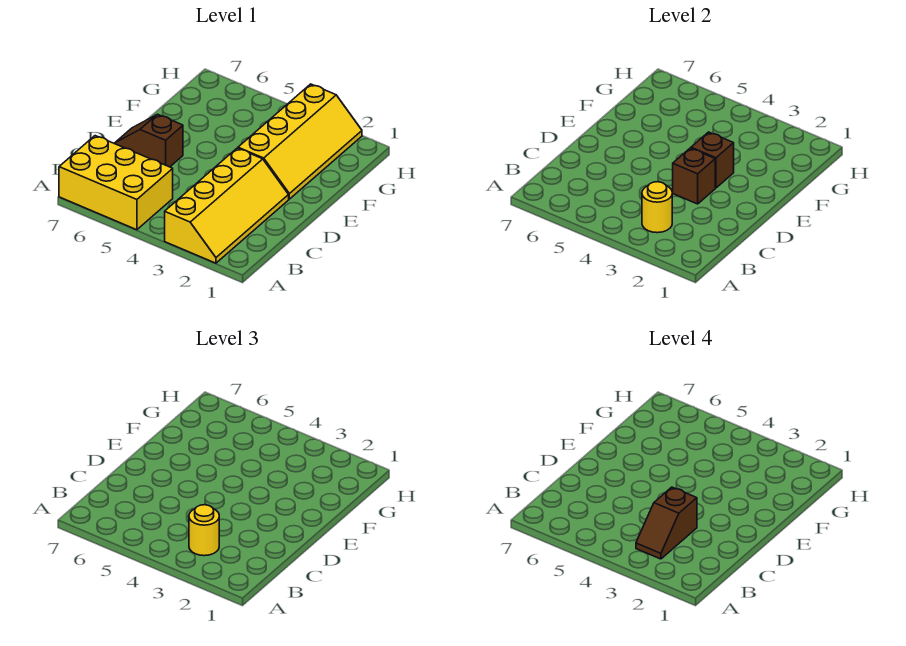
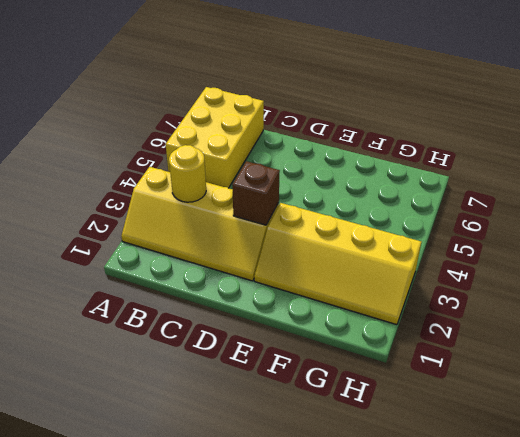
none -> brown slope D6:D7 level 1 top 6
none -> brown brick E3 level 2

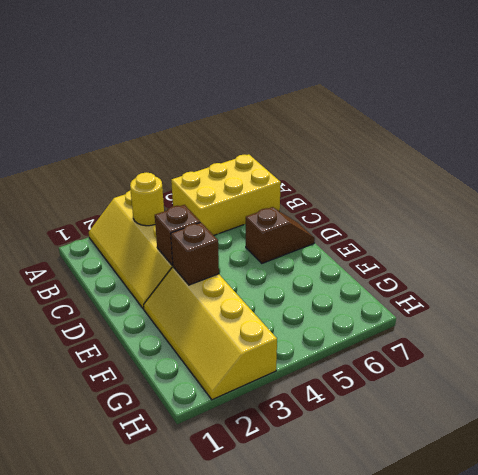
none -> yellow round brick B3 level 3
none -> brown slope B3:C3 level 4 top C

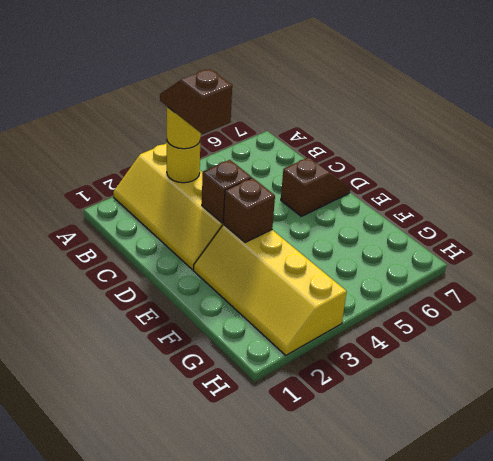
none -> yellow brick A5:B7 level 1

